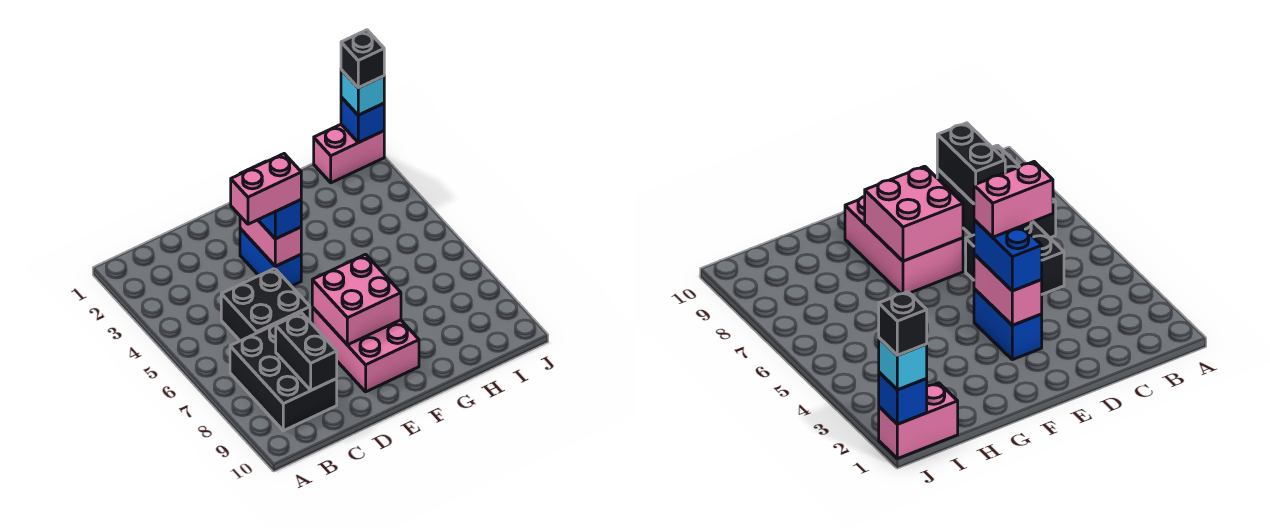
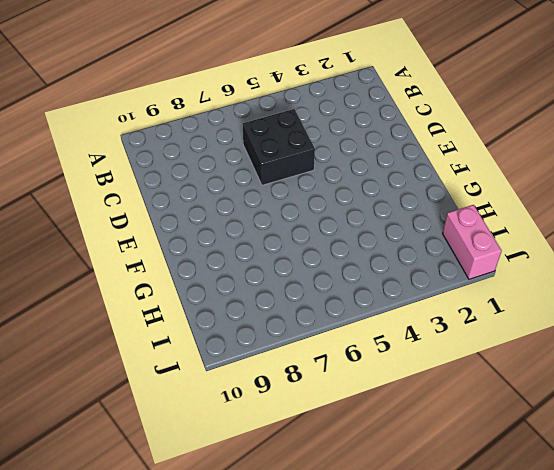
none -> black brick B7:C9 level 1
none -> blue brick E3:E4 level 1
none -> pink brick E7:F9 level 1

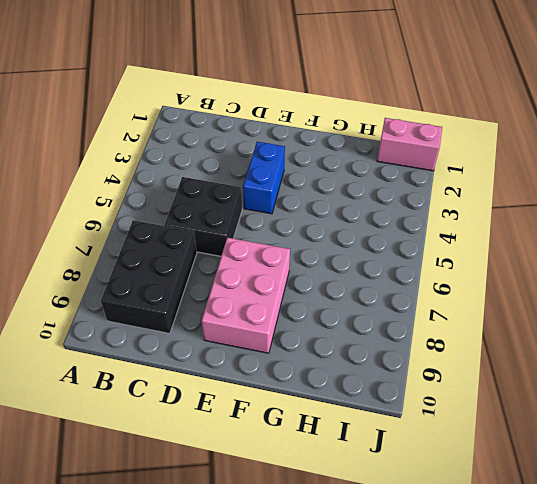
none -> black brick C8:C9 level 2
none -> pink brick E3:E4 level 2
none -> pink brick E7:F8 level 2

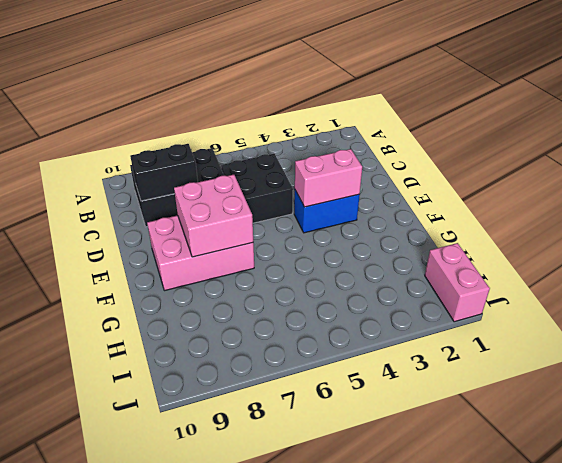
none -> blue brick J1 level 2
none -> blue brick E3:E4 level 3
none -> cyan brick J1 level 3

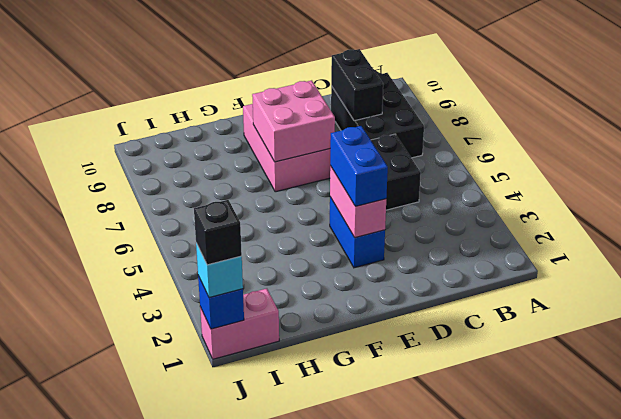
none -> pink brick D4:E4 level 4

